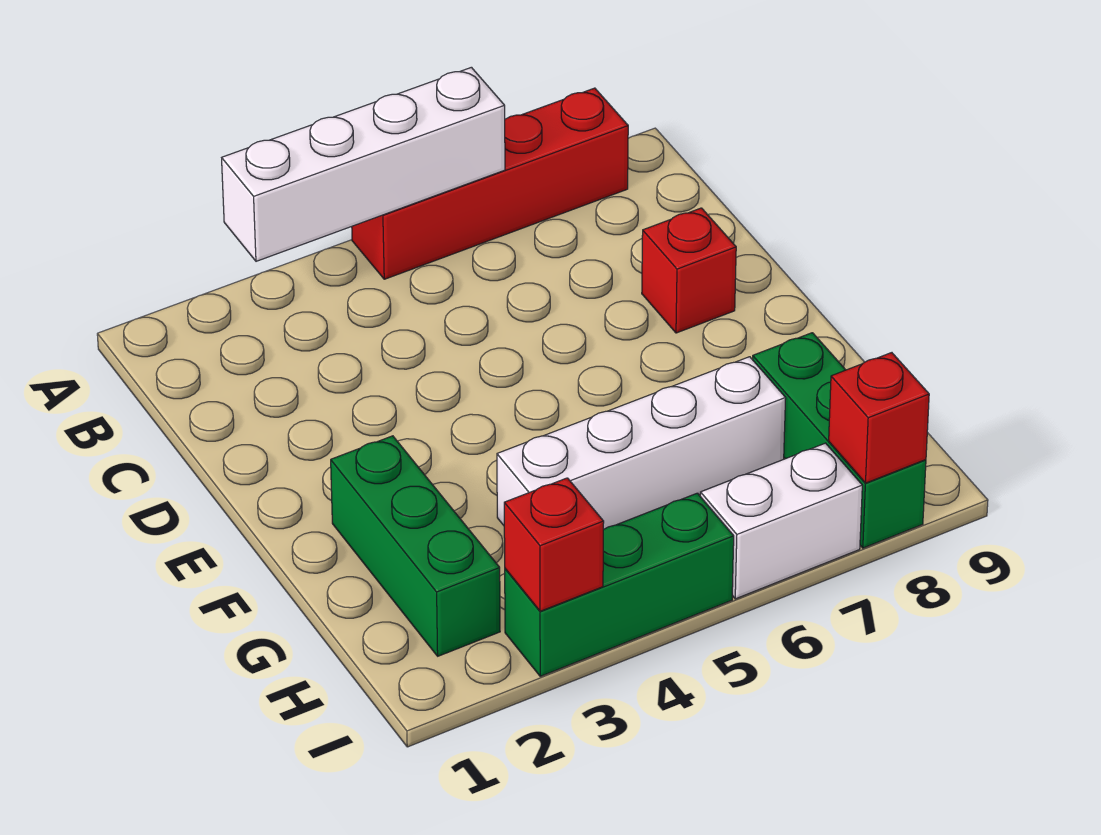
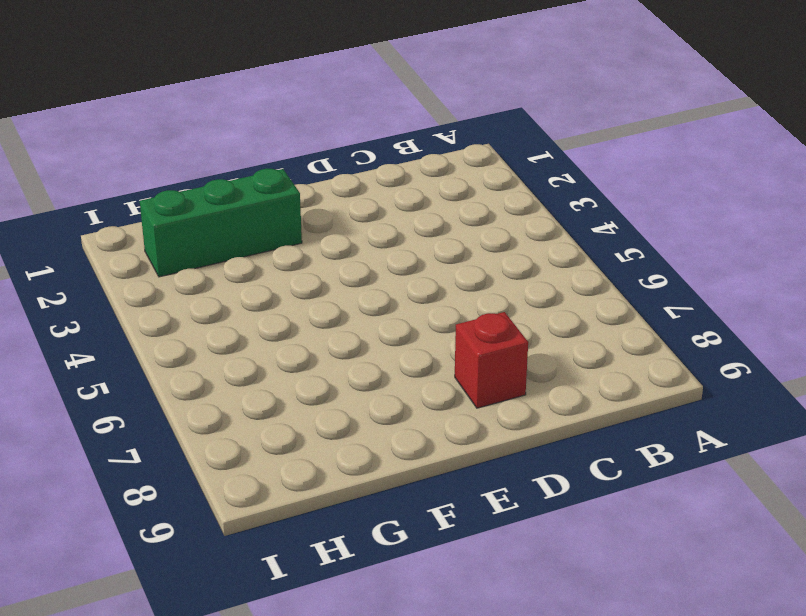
none -> red brick A5:A8 level 1
none -> white brick G4:G7 level 1

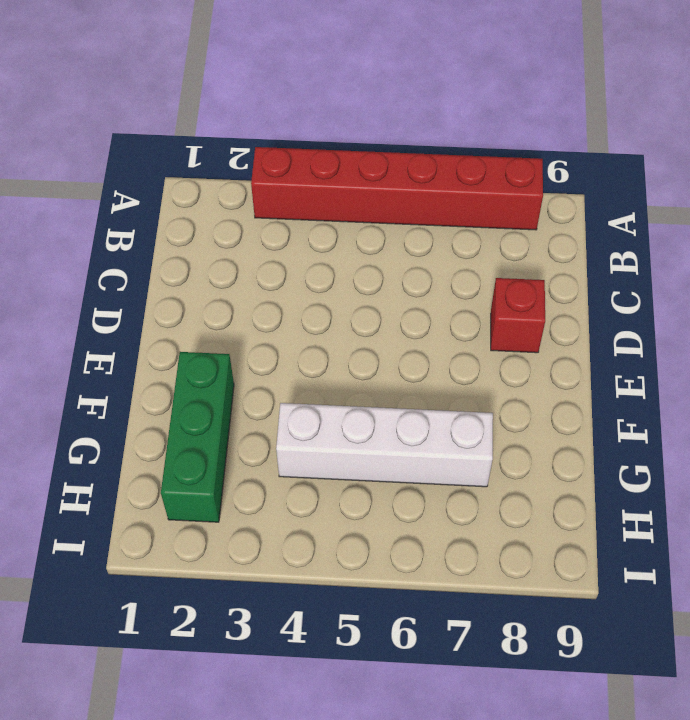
red brick A3:A8 level 1 -> red brick A5:A8 level 1
none -> green brick G8:I8 level 1
none -> green brick I3:I5 level 1

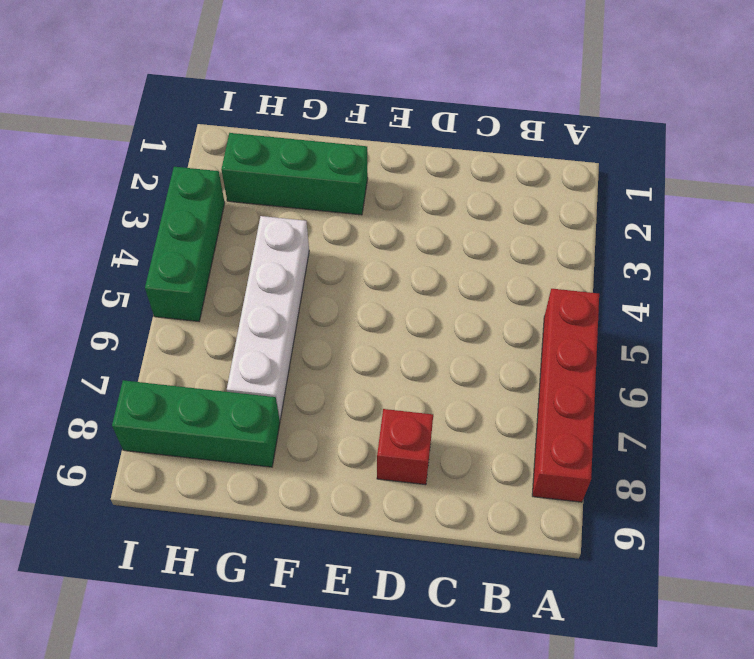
none -> white brick I6:I7 level 1
none -> white brick A3:A6 level 2

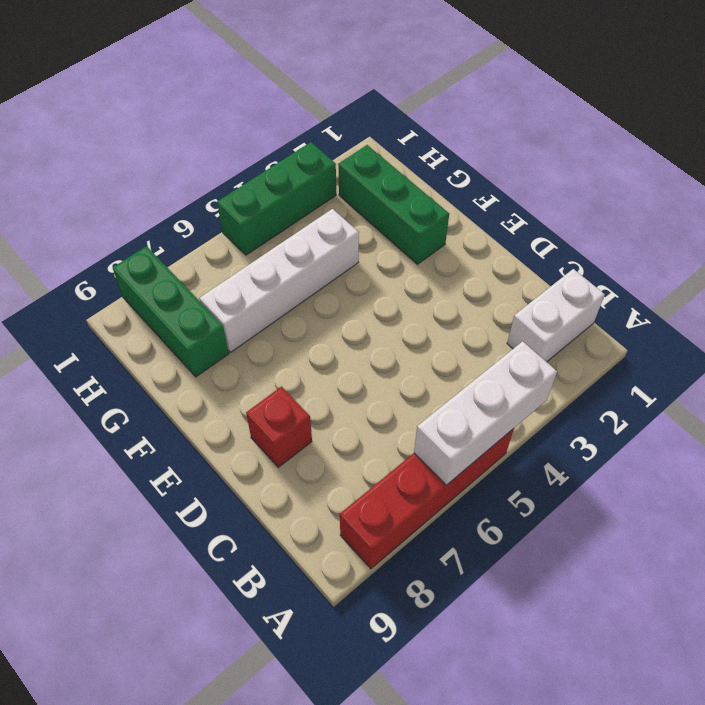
white brick A4:A6 level 2 -> white brick A3:A6 level 2
white brick B1:B2 level 1 -> white brick I6:I7 level 1
none -> red brick I3 level 2
none -> red brick I8 level 2

